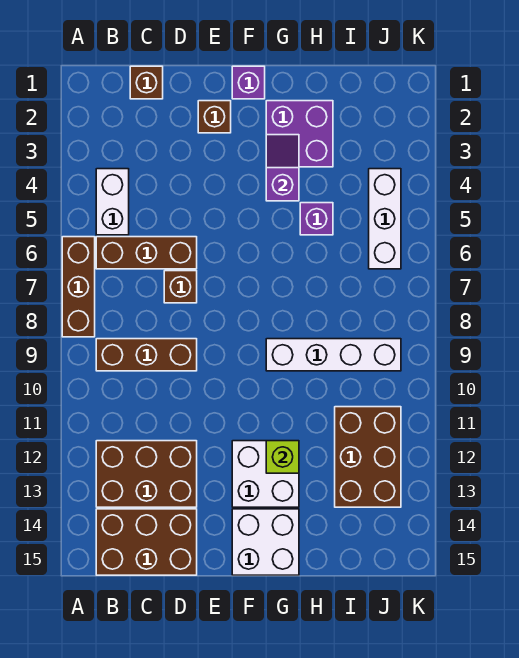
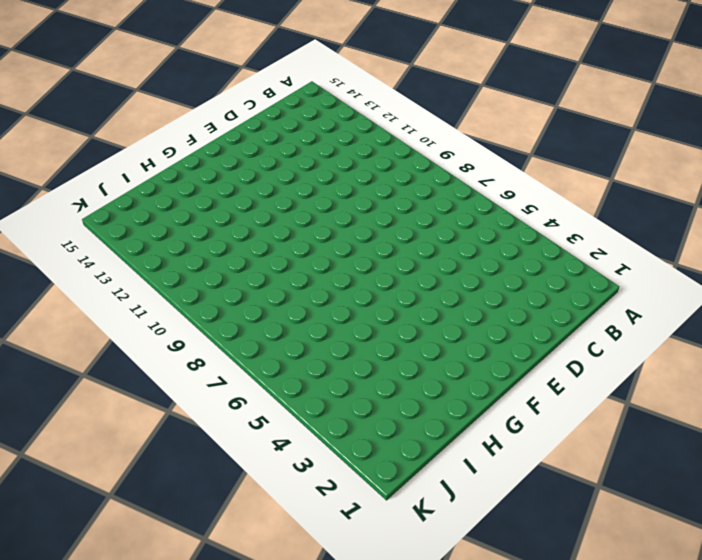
none -> brown brick A6:A8 level 1
none -> white brick B4:B5 level 1
none -> brown brick B6:D6 level 1

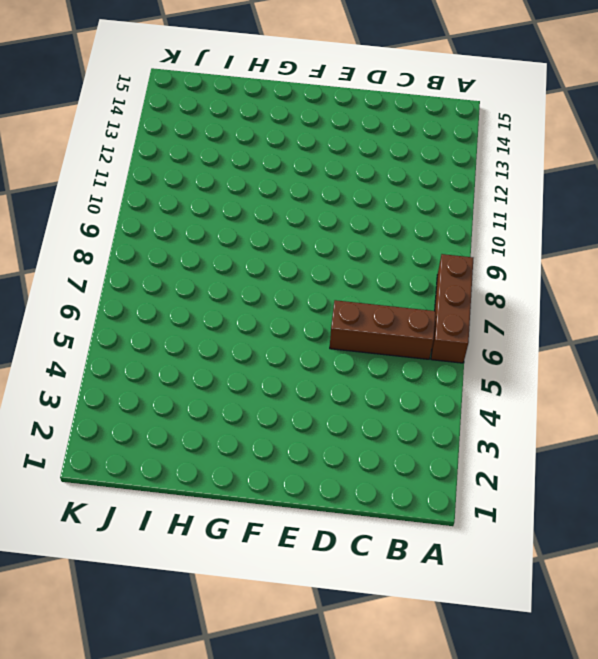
none -> white brick B4:B5 level 1
none -> brown brick B9:D9 level 1
none -> brown brick B12:D13 level 1

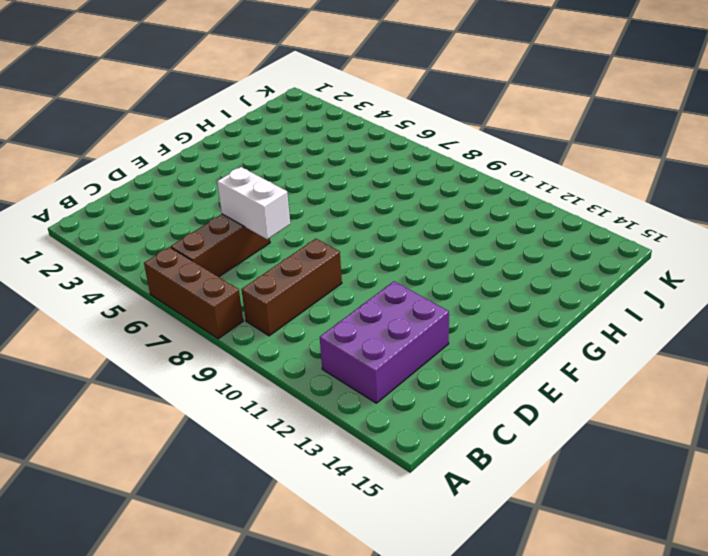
purple brick B12:D13 level 1 -> brown brick B12:D13 level 1
white brick D6:D7 level 2 -> white brick B4:B5 level 1
none -> brown brick B14:D15 level 1
none -> brown brick C1 level 1
none -> brown brick D7 level 1

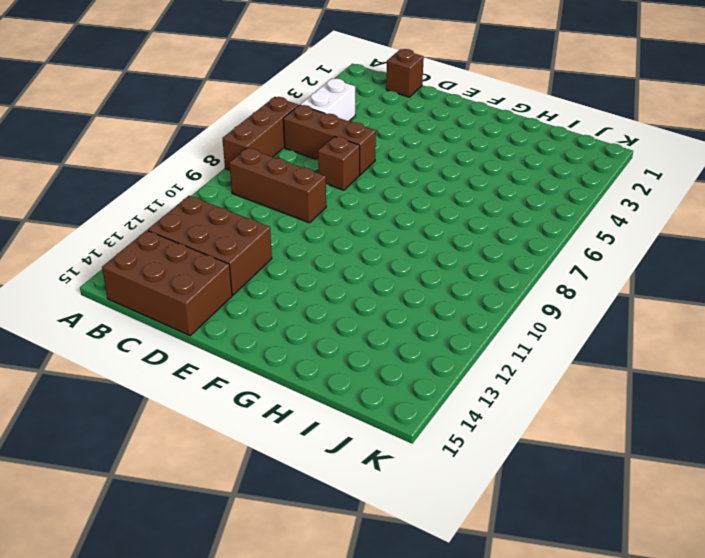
none -> brown brick E2 level 1
none -> purple brick F1 level 1
none -> white brick F12:G13 level 1

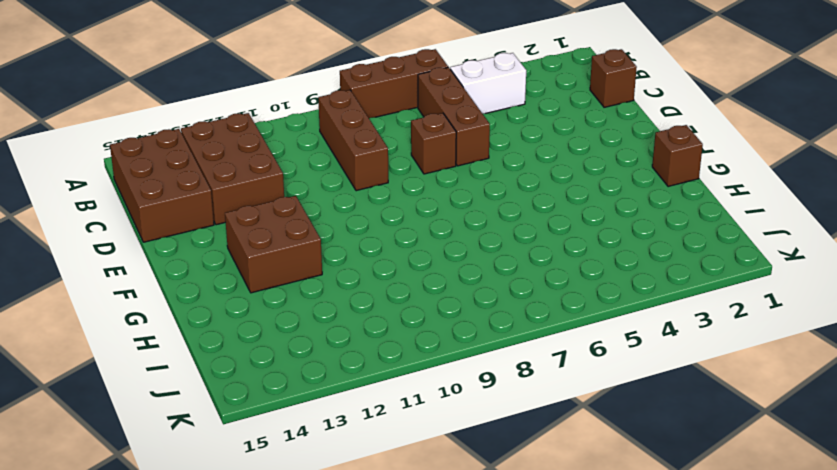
brown brick F12:G13 level 1 -> white brick F12:G13 level 1
brown brick G1 level 1 -> brown brick E2 level 1
none -> purple brick F1 level 1
none -> white brick F14:G15 level 1
none -> purple brick G2:H3 level 1

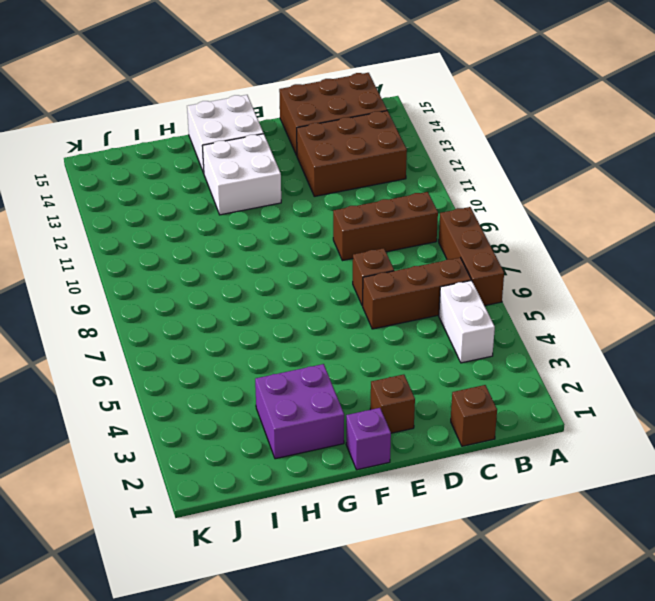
none -> white brick G9:J9 level 1
none -> purple brick H5 level 1
none -> brown brick I11:J13 level 1

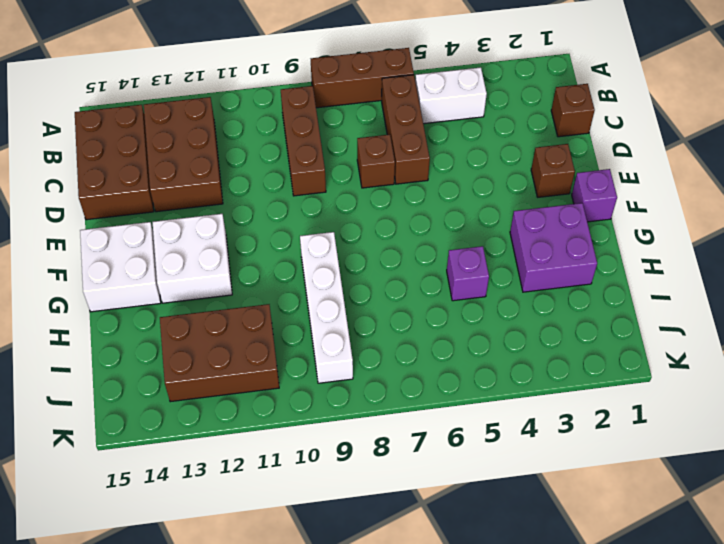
none -> white brick J4:J6 level 1
none -> purple slope G3:G4 level 2 top 4
none -> lime brick G12 level 2

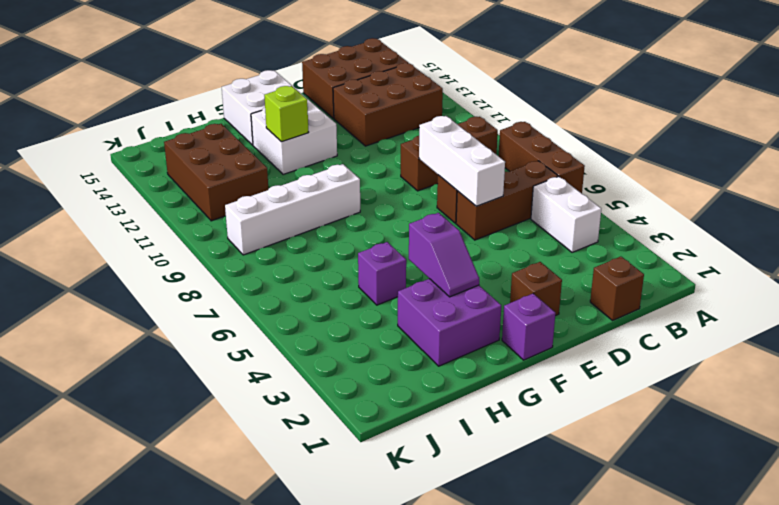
white brick D6:D8 level 2 -> white brick J4:J6 level 1

